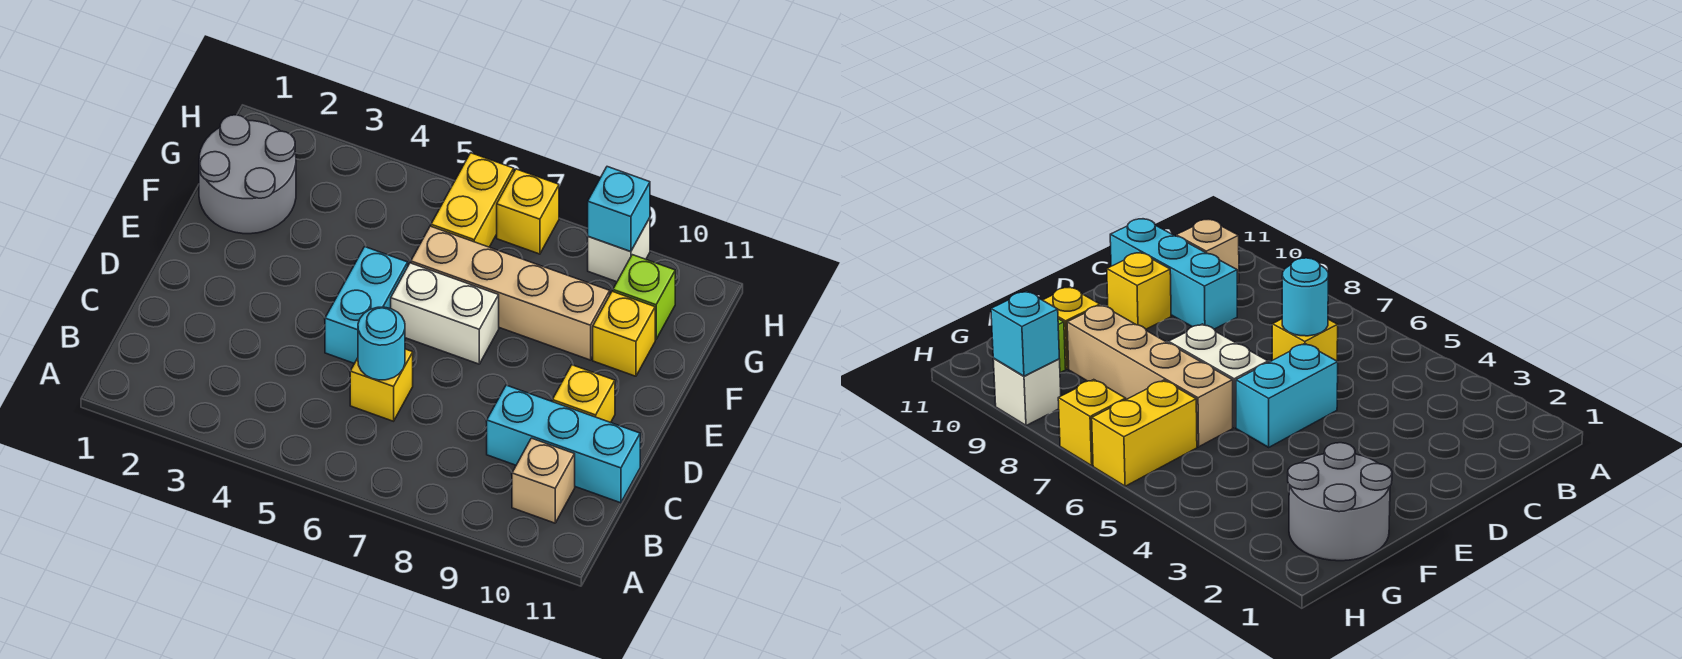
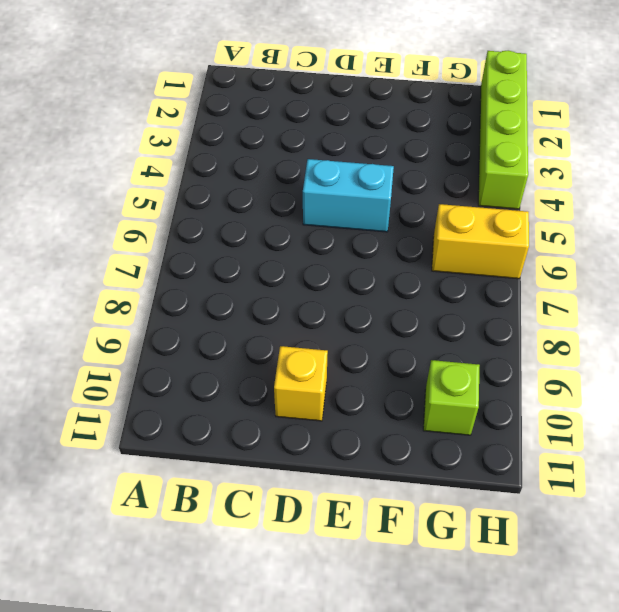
lime brick H1:H4 level 1 -> none
none -> tan brick B10 level 1
none -> yellow brick C6 level 1
none -> cyan brick C9:C11 level 1

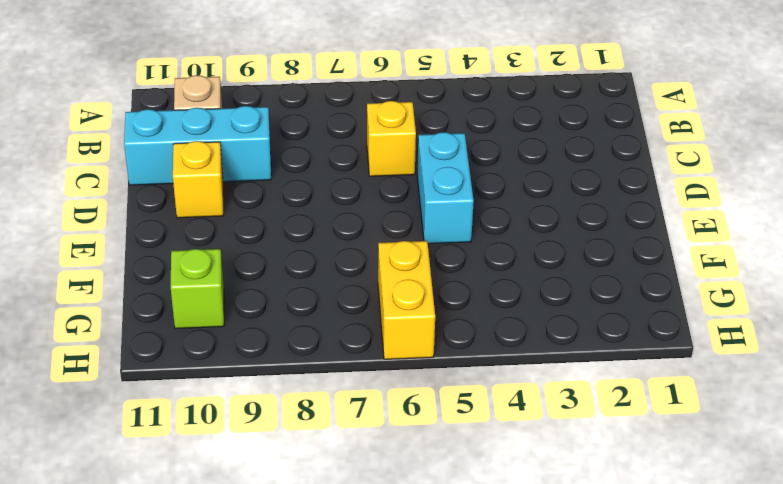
none -> white brick E6:E7 level 1
none -> grey round brick F1:G2 level 1
none -> tan brick F6:F9 level 1

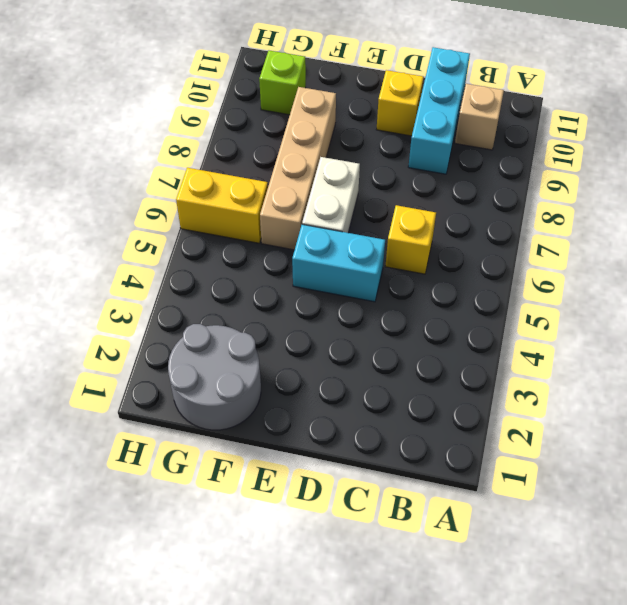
none -> yellow brick F10 level 1
none -> yellow brick H7 level 1
none -> white brick H9 level 1

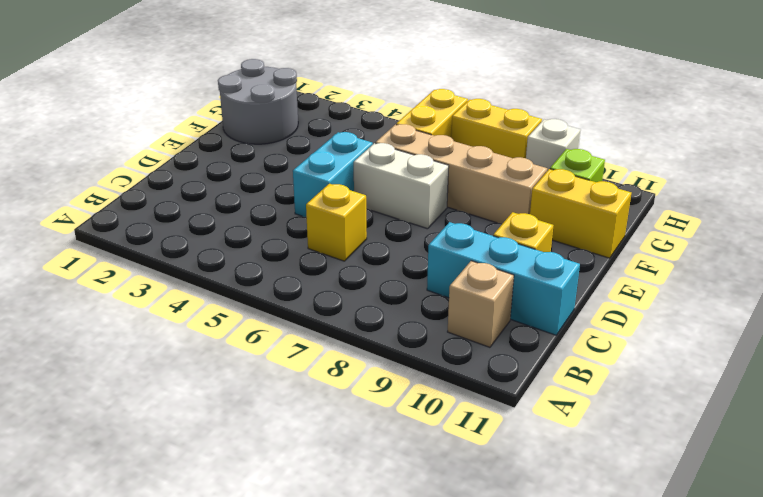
yellow brick F10:F11 level 1 -> yellow brick F10 level 1
yellow brick H7:H8 level 1 -> yellow brick H7 level 1
none -> cyan round brick C6 level 2
none -> cyan brick H9 level 2

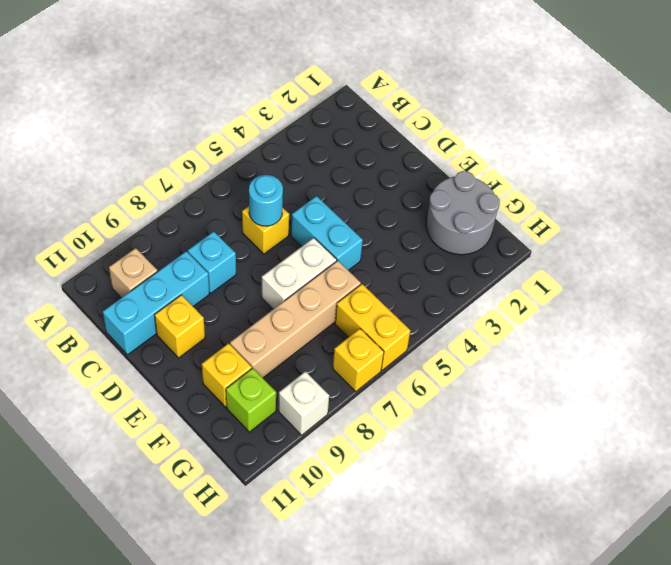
cyan brick C8 level 1 -> cyan brick H9 level 2

